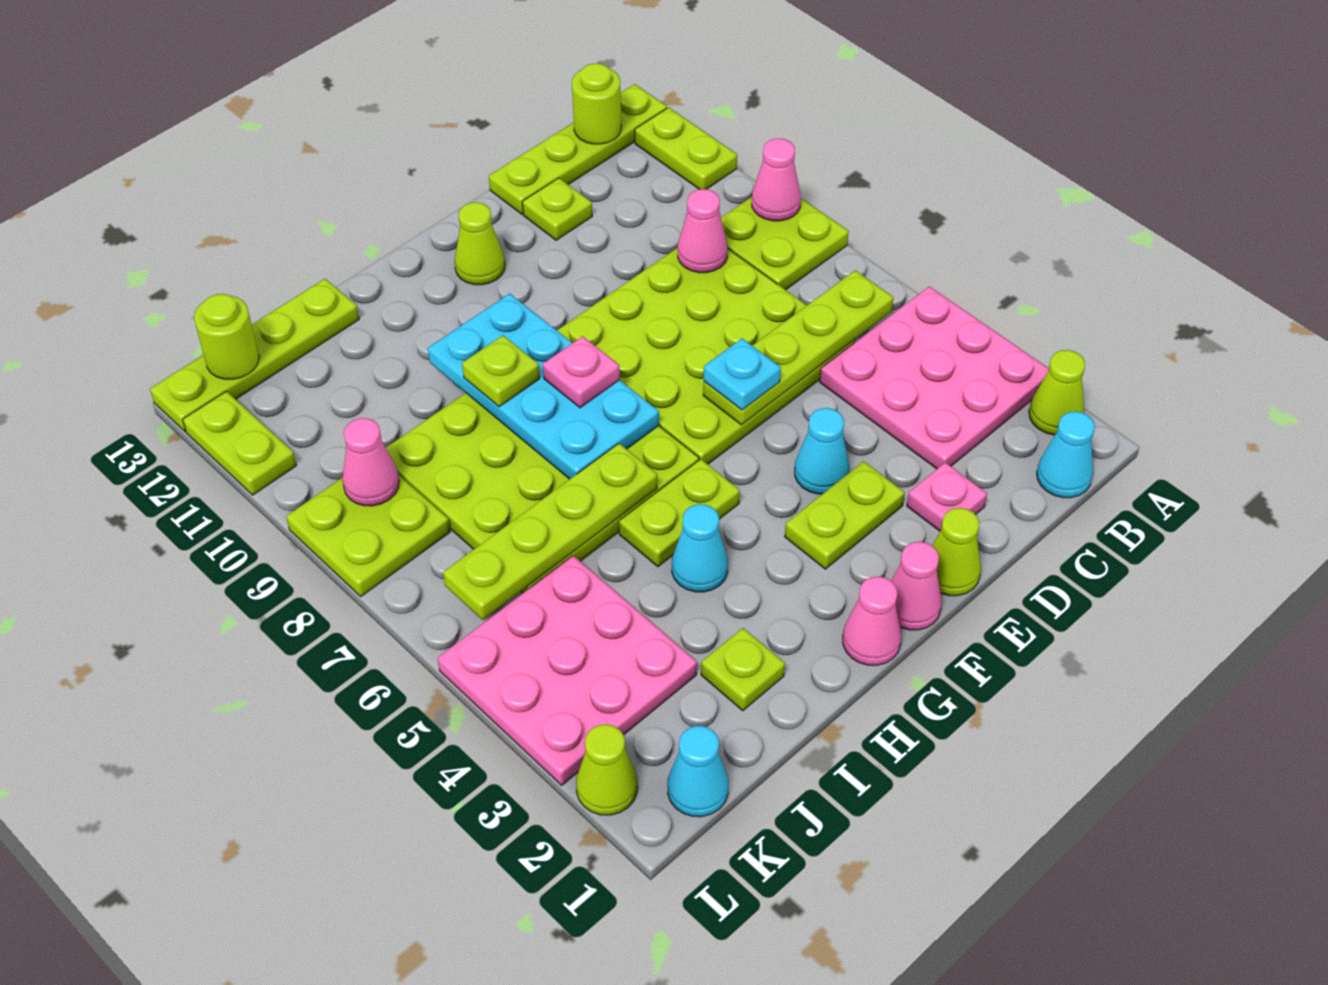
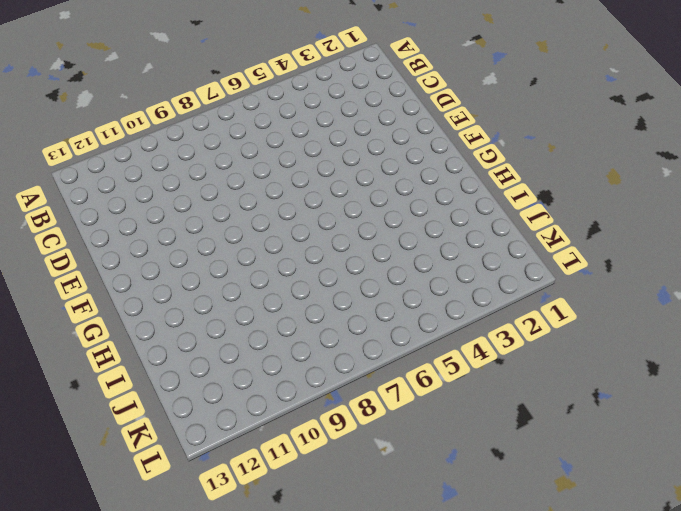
none -> lime cone A2 level 1
none -> pink plate A3:C5 level 1
none -> lime plate A8:B9 level 1
none -> lime plate A11:A12 level 1

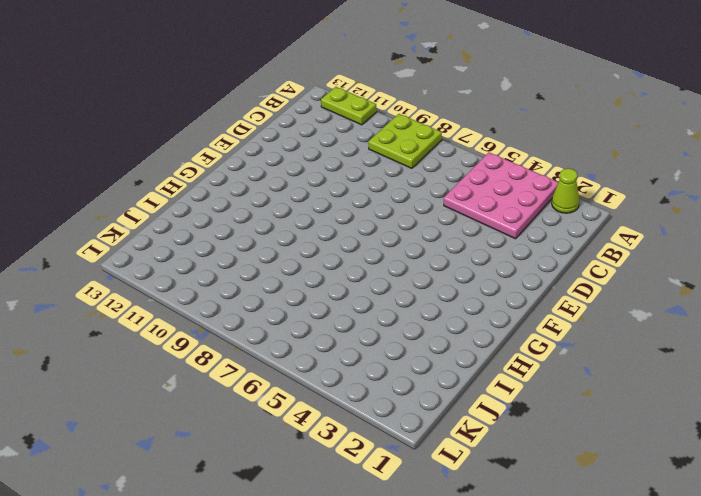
none -> lime plate A13:D13 level 1
none -> cyan cone B1 level 1
none -> lime plate C6:F9 level 1
none -> pink plate D2 level 1

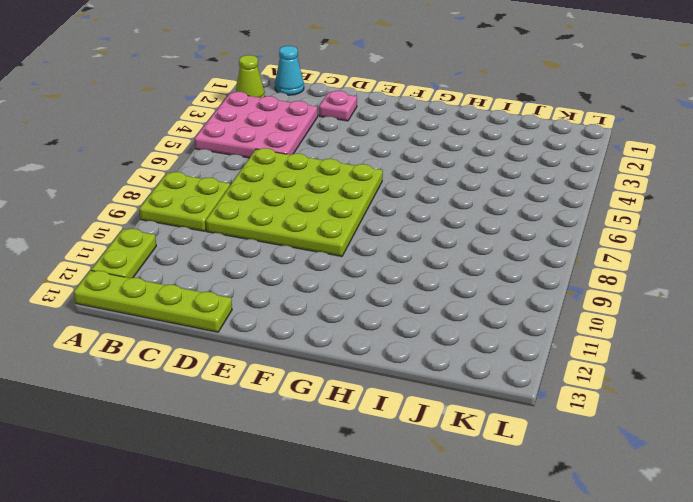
none -> lime plate D12 level 1
none -> lime cone E1 level 1
none -> lime plate E3:F3 level 1
none -> cyan cone E4 level 1

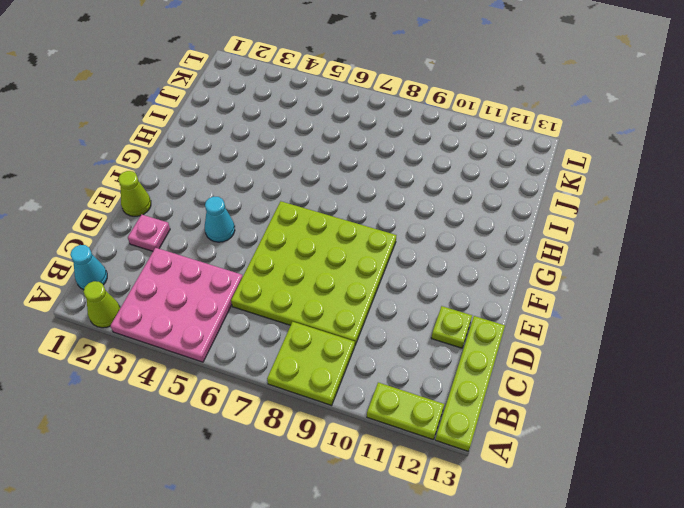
none -> lime plate E3:F3 level 1
none -> pink cone F1 level 1
none -> lime cone F12 level 1
none -> pink cone G1 level 1

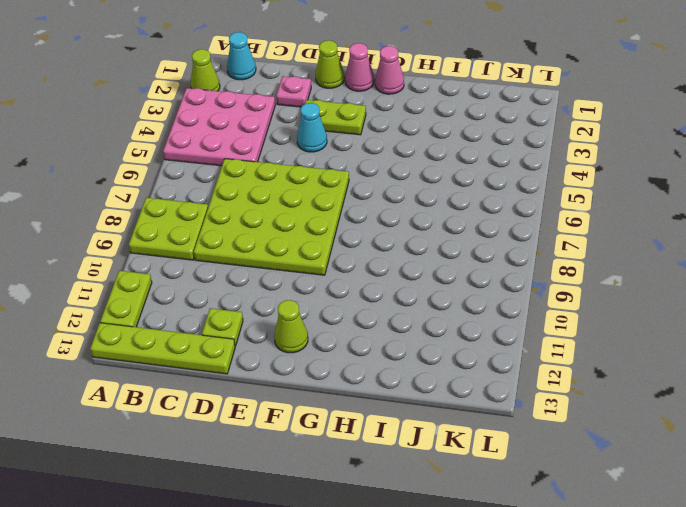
none -> lime plate G5:H5 level 1
none -> lime plate G6:J9 level 1
none -> cyan cone H4 level 1
none -> lime plate I2 level 1

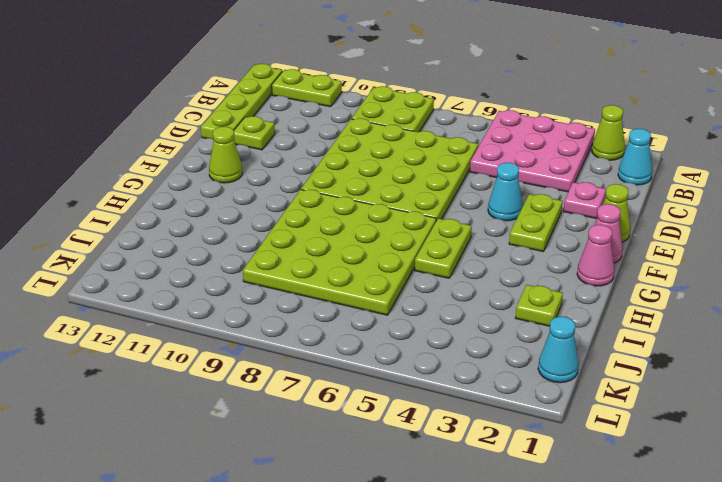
none -> cyan cone H4 level 1
none -> lime plate I13:L13 level 1
none -> pink plate J3:L5 level 1
none -> lime plate K8:L9 level 1

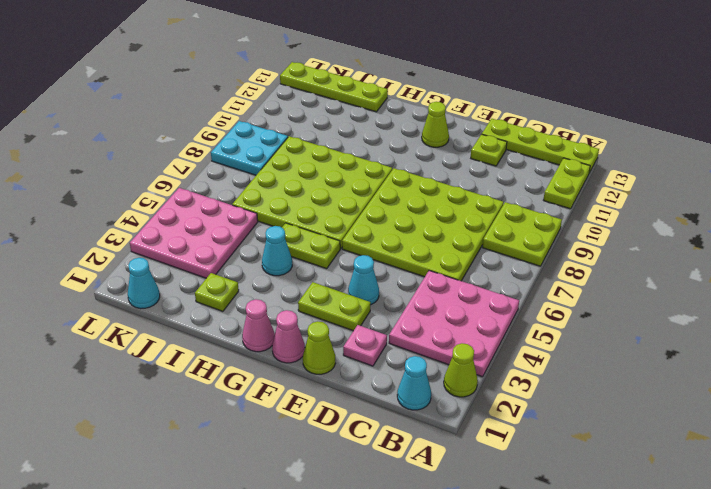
cyan plate K8:L9 level 1 -> lime plate K8:L9 level 1
none -> lime cone L2 level 1
none -> lime plate L11:L12 level 1
none -> pink cone A9 level 2
none -> lime plate B6:E6 level 2

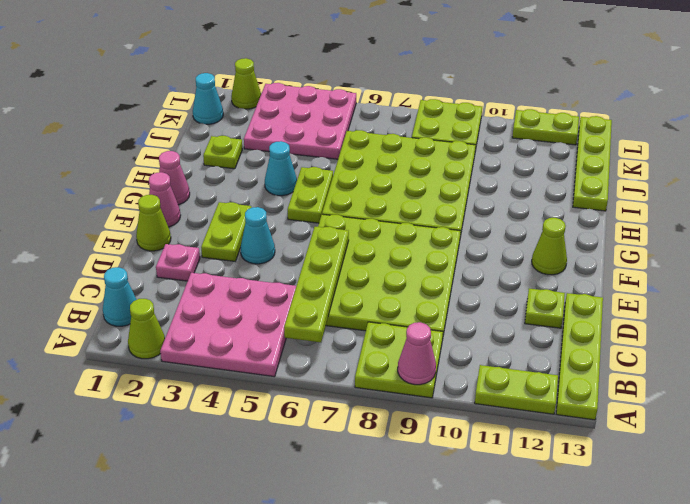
none -> lime round brick B13 level 2
none -> pink cone C9 level 2
none -> cyan plate G7:H10 level 2
none -> lime plate H6:K6 level 2

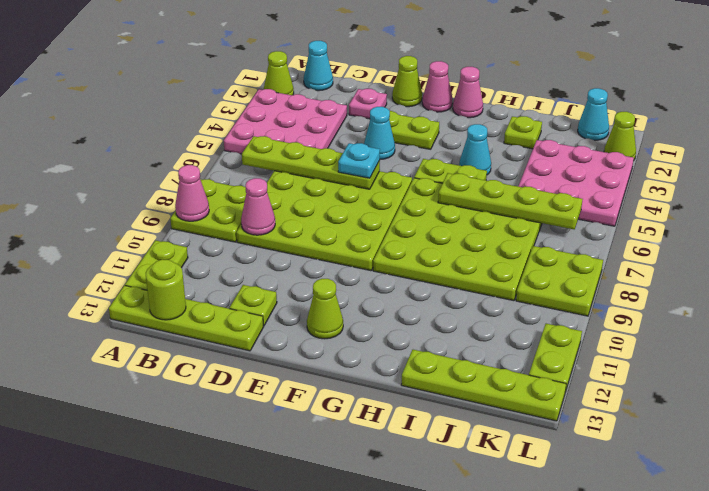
none -> cyan plate G7:H10 level 2
none -> pink cone K9 level 2
none -> lime round brick K13 level 2
none -> pink plate G8 level 3

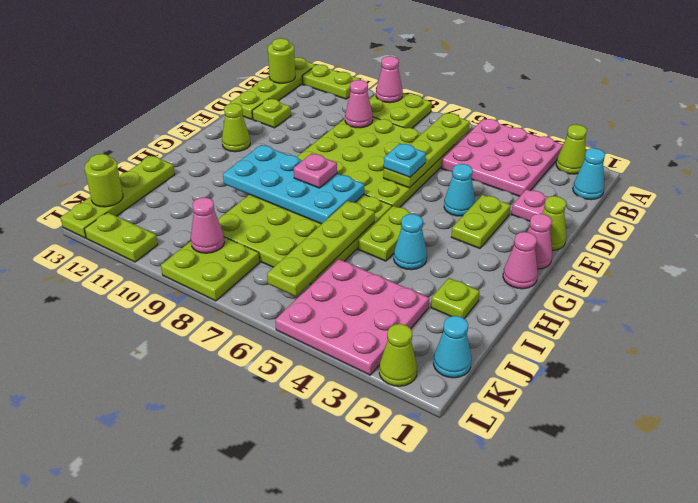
none -> lime plate H9 level 3

